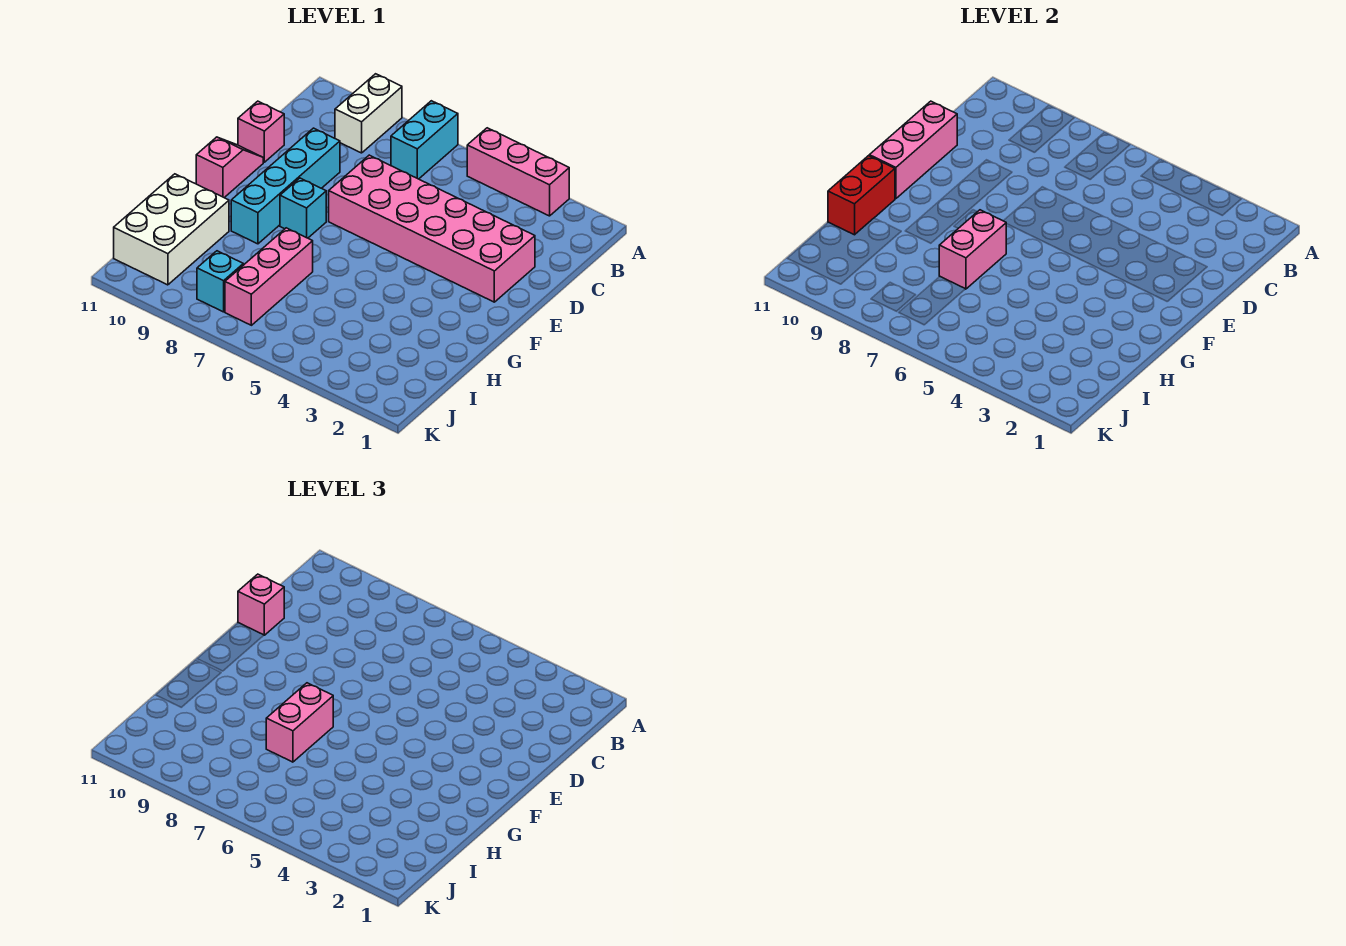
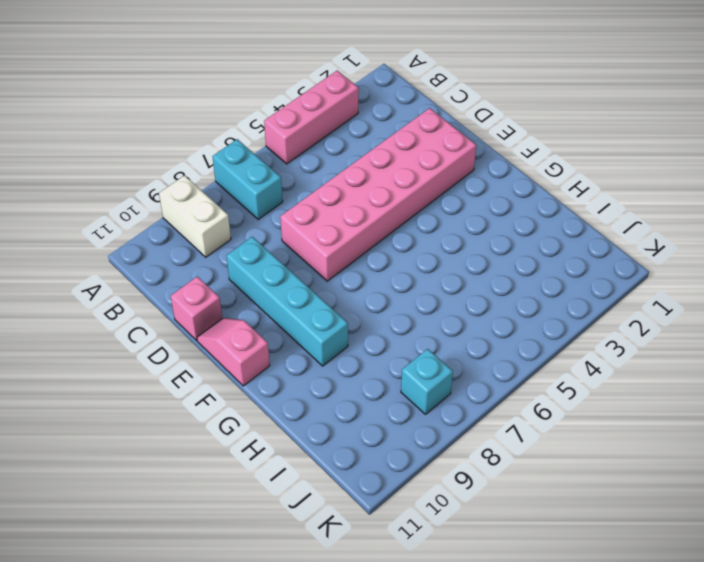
none -> cyan brick F8 level 1
none -> pink brick H7:J7 level 1
none -> white brick H10:J11 level 1

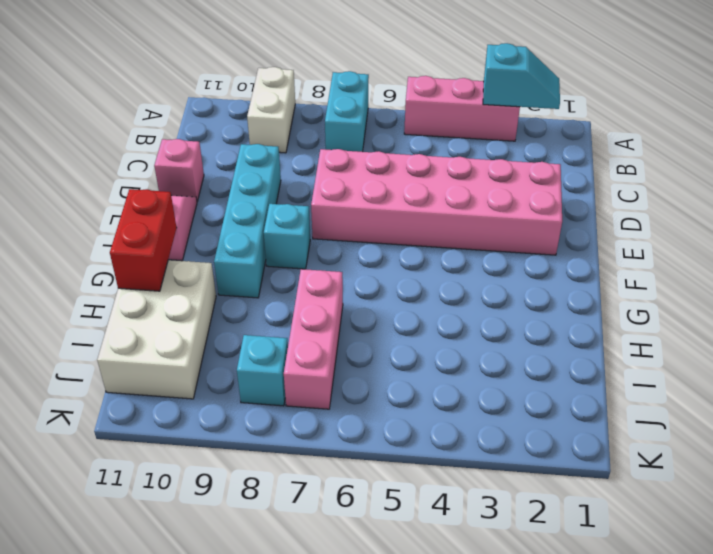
cyan slope A2:A3 level 2 top 3 -> none
none -> pink brick D11:F11 level 2
none -> pink brick G7:H7 level 2
none -> pink brick D11 level 3

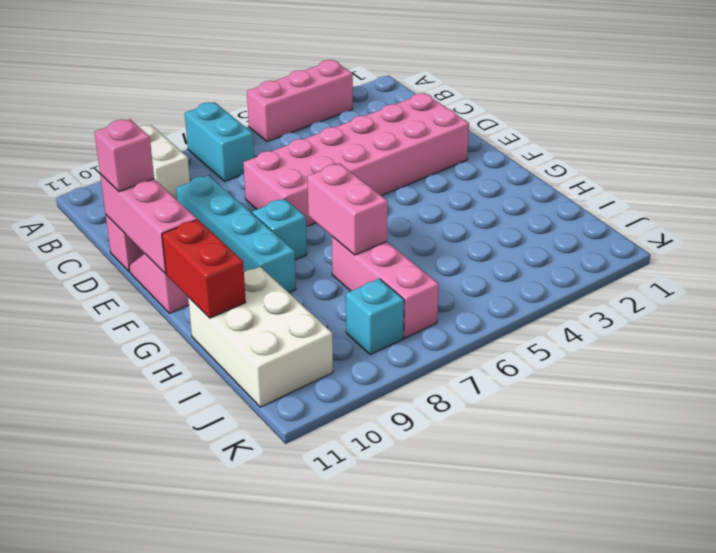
none -> pink brick G7:H7 level 3

